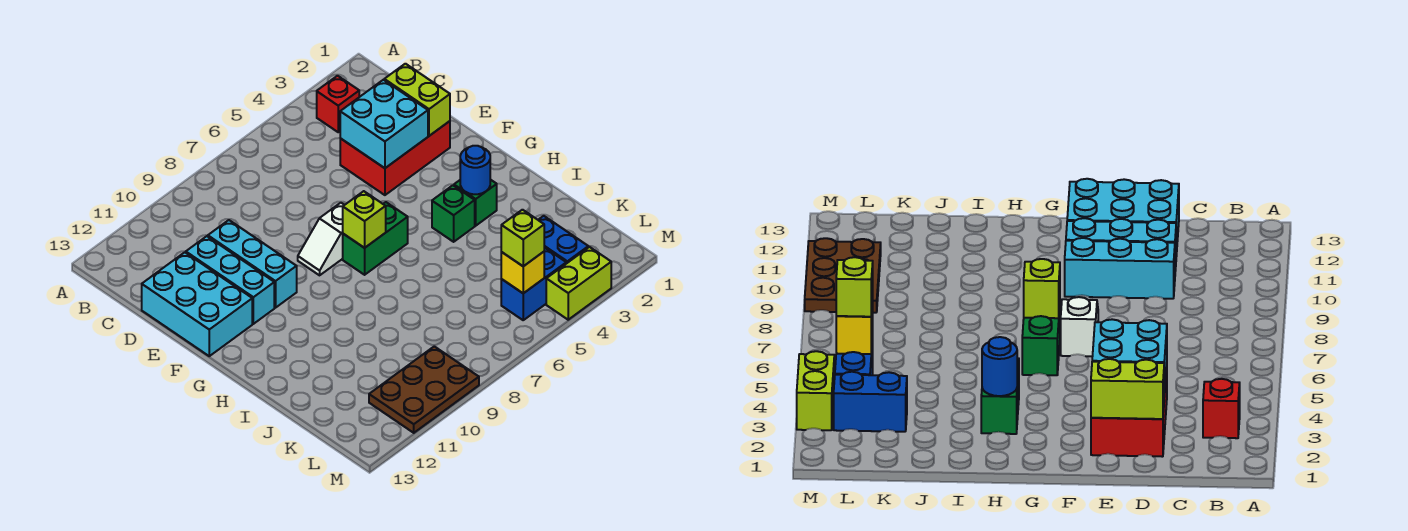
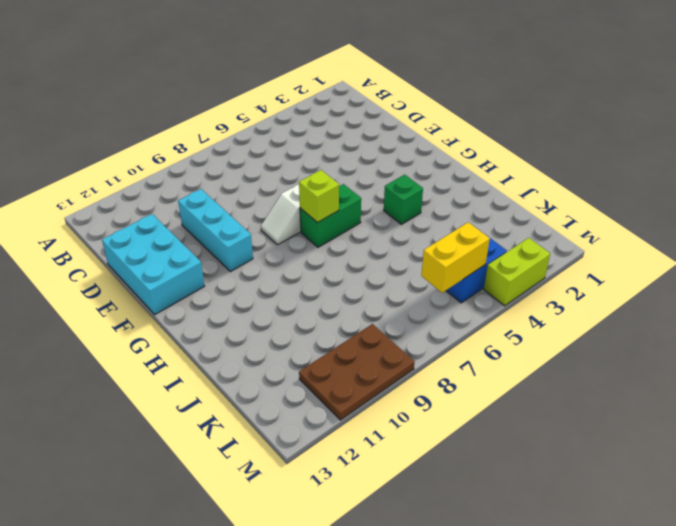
yellow brick L5:L6 level 2 -> yellow brick L5 level 2
none -> red brick B3 level 1
none -> red brick D2:E4 level 1
none -> cyan brick D11:F11 level 1

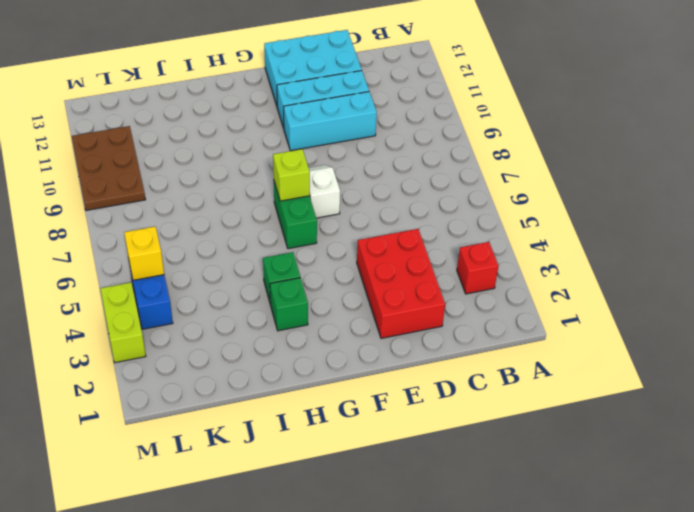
none -> blue brick K3:L3 level 1
none -> lime brick D2:E2 level 2
none -> cyan brick D3:E4 level 2

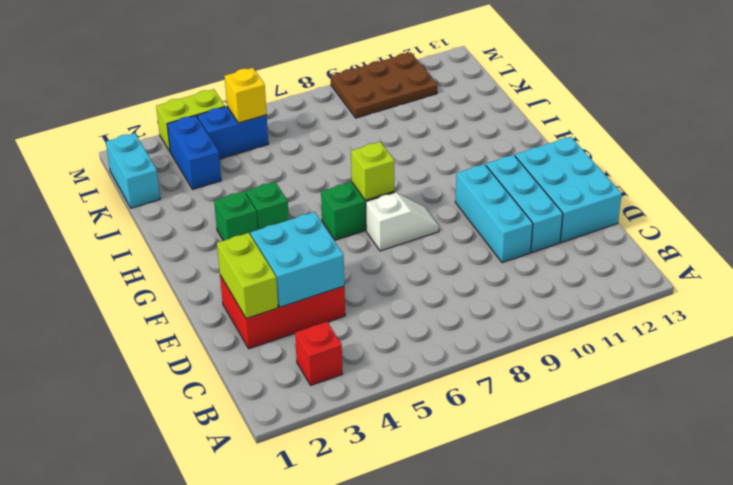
cyan brick K1:L1 level 1 -> none
none -> blue round brick H3 level 2
none -> lime brick L5 level 3

